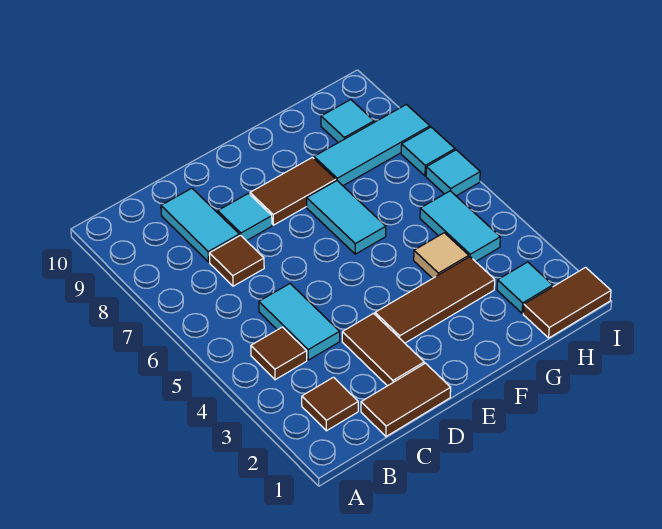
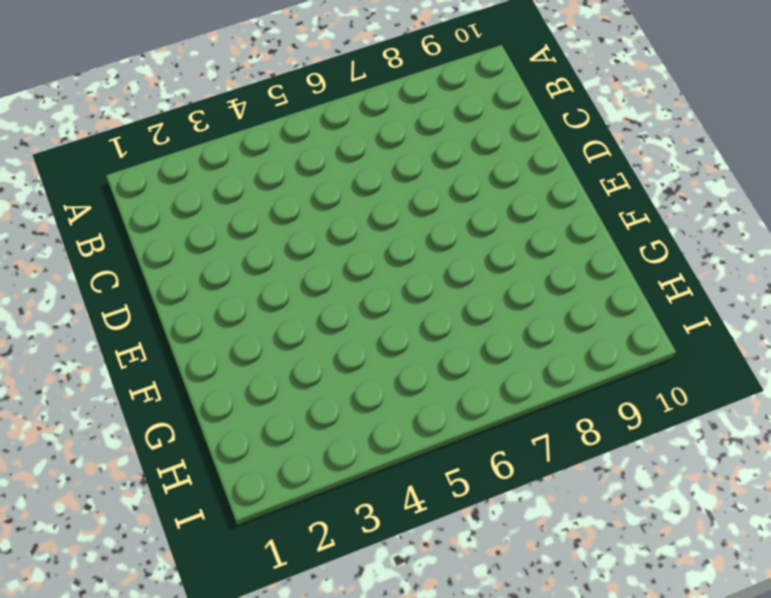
none -> brown tile B2 level 1
none -> brown tile B4 level 1
none -> brown tile C1:D1 level 1

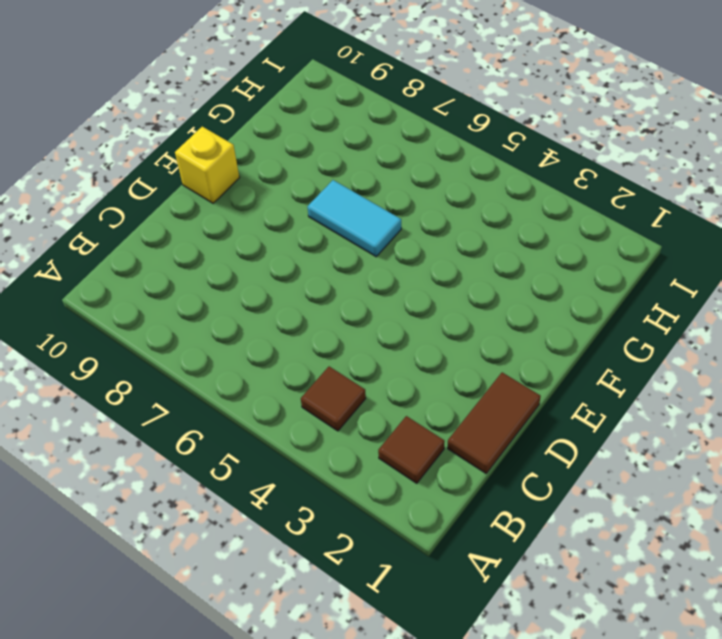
yellow brick E10 level 1 -> none
none -> cyan tile C4:C5 level 1
none -> brown tile C7 level 1
none -> cyan tile C8:C9 level 1

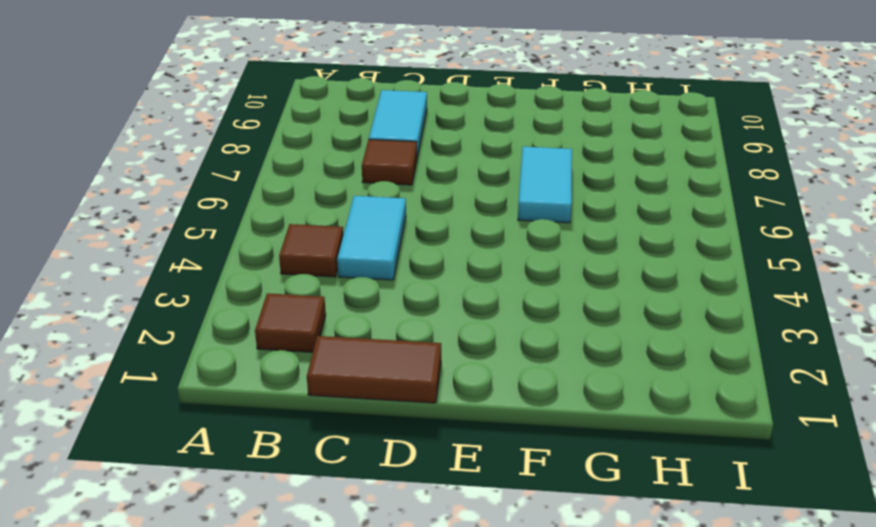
none -> brown tile D2:D3 level 1
none -> cyan tile D8 level 1
none -> brown tile E3:G3 level 1

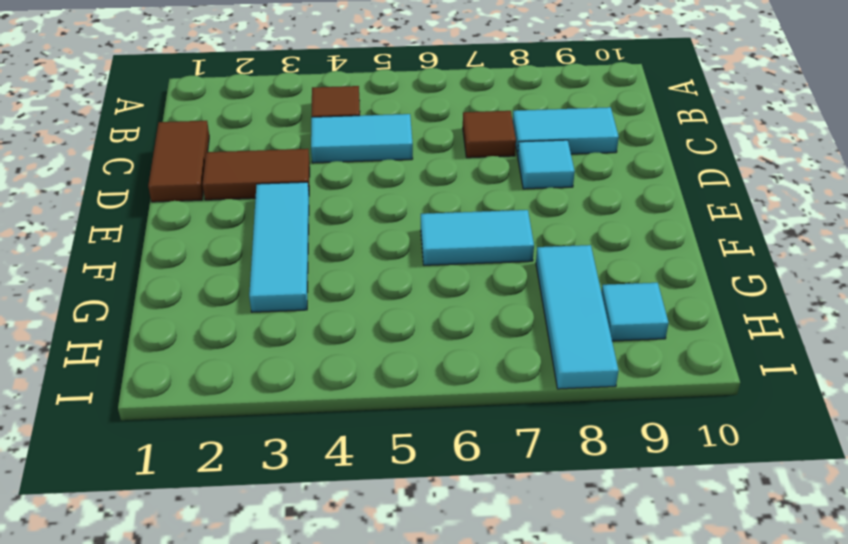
cyan tile E3:G3 level 1 -> brown tile E3:G3 level 1
none -> brown tile B2 level 1
none -> brown tile E8:F8 level 1
none -> tan tile G4 level 1

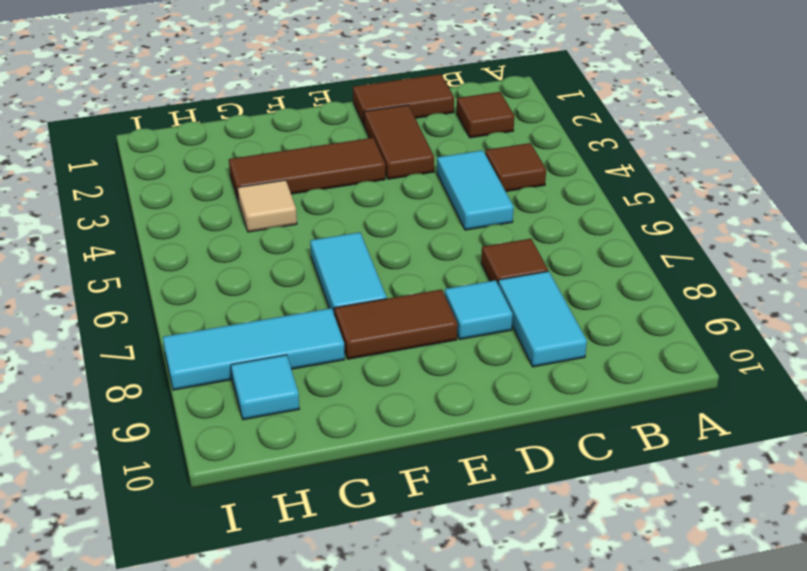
none -> brown tile H1:I1 level 1
none -> cyan tile H2 level 1
none -> cyan tile H4:H5 level 1

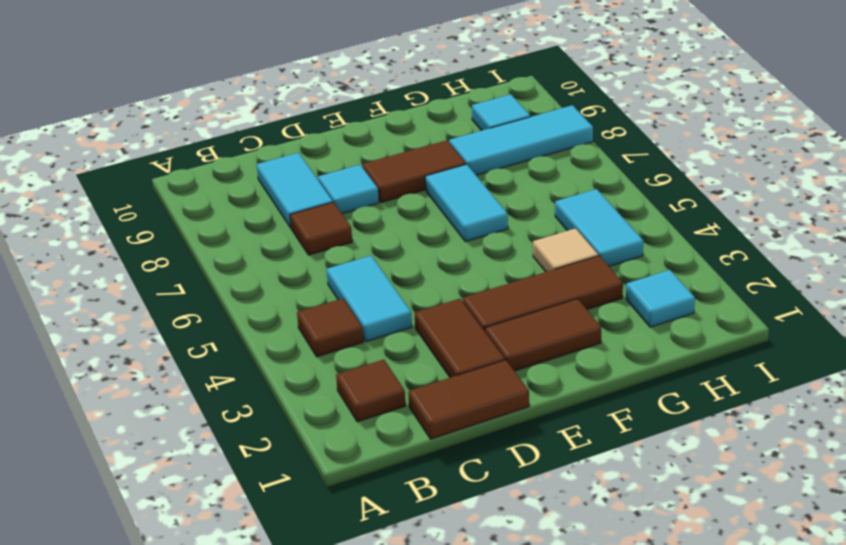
brown tile E2:F2 level 1 -> brown tile H1:I1 level 1
none -> cyan tile I6 level 1
none -> cyan tile I7 level 1

